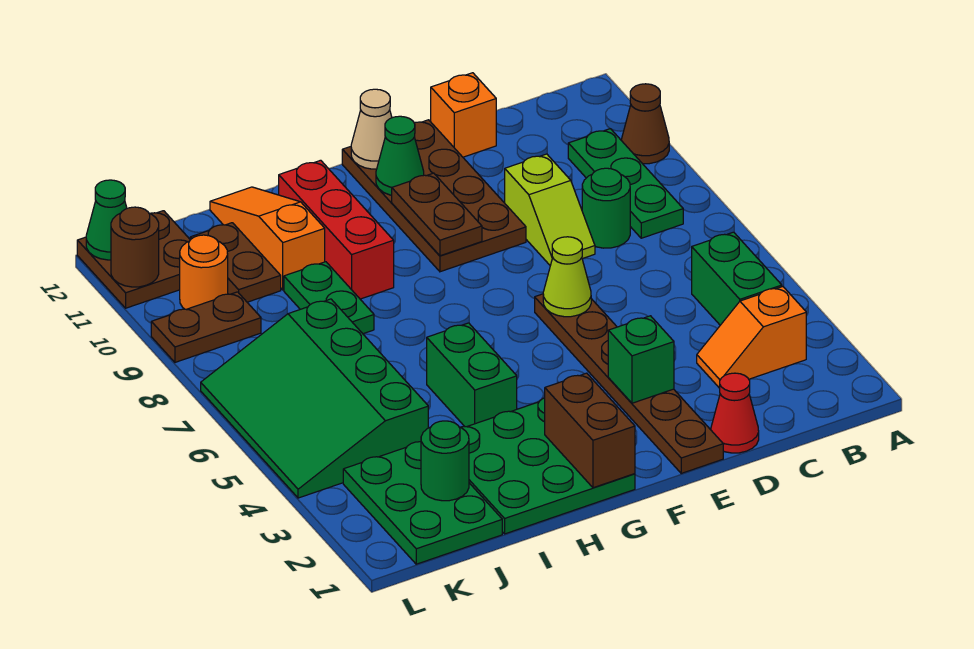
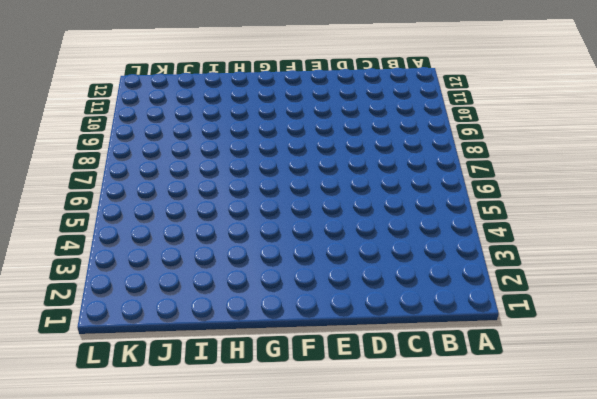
none -> brown cone A10 level 1
none -> orange slope B3:C3 level 1 top B
none -> green brick B4:B5 level 1
none -> green plate B8:B10 level 1

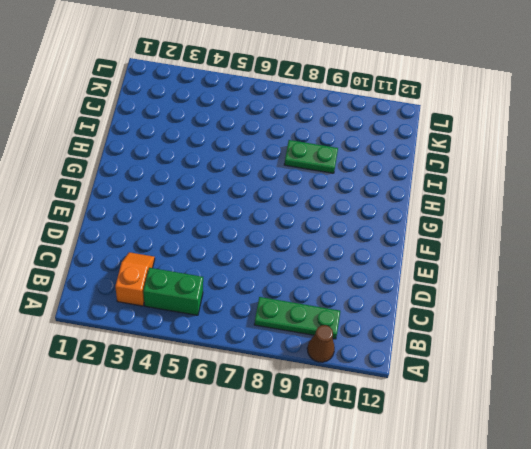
none -> green round brick C8 level 1
none -> red cone D1 level 1
none -> lime slope D8:D9 level 1 top 9
none -> orange brick D12 level 1

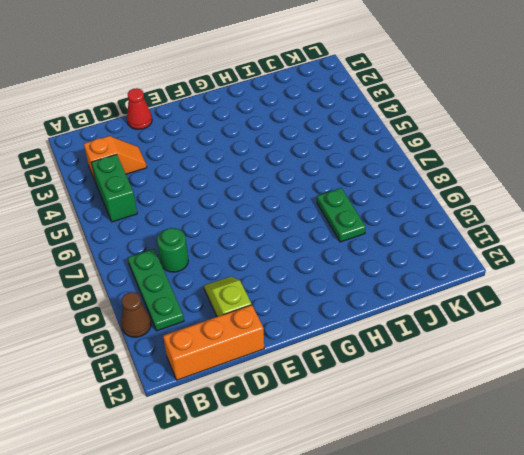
orange brick B12:D12 level 1 -> orange brick D12 level 1
lime slope D10:D11 level 1 top 11 -> lime slope D8:D9 level 1 top 9
none -> brown plate E1:E6 level 1
none -> brown plate E9:F12 level 1
none -> green plate G1:I3 level 1
none -> green brick H4:H5 level 1

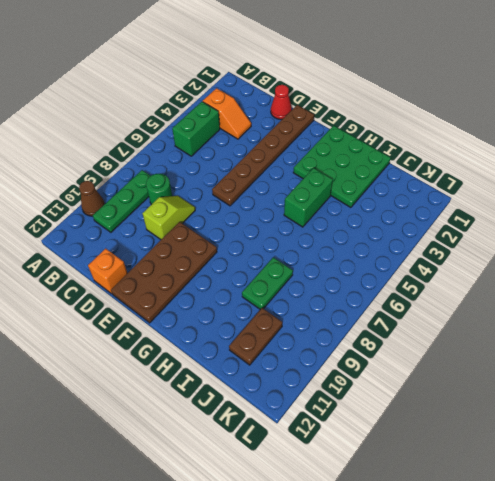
none -> red brick H9:H11 level 1
none -> orange slope I10:I12 level 1 top 10
none -> green plate J1:K3 level 1
none -> green slope J4:L7 level 1 top J

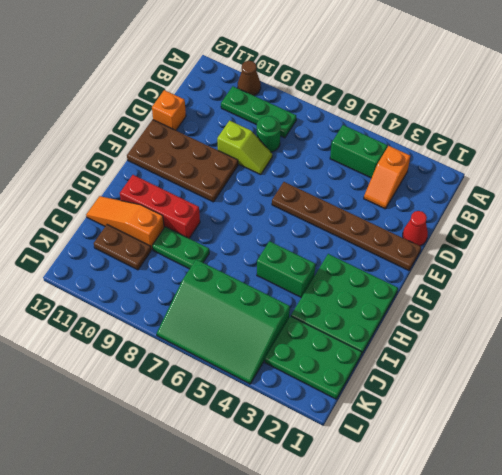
none -> brown plate K9:L9 level 1
none -> orange round brick K10 level 1
none -> brown plate K11:L12 level 1
none -> green brick E3 level 2

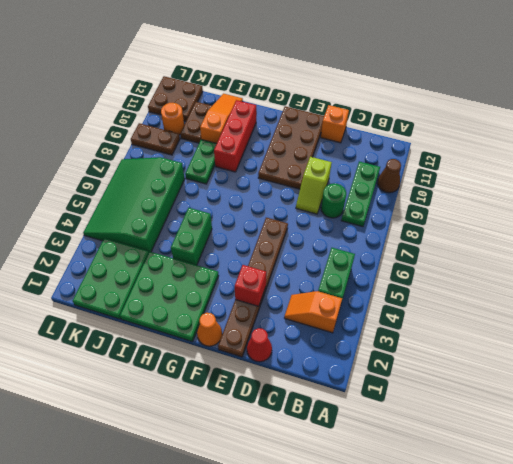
red brick E3 level 2 -> green brick E3 level 2
orange cone F1 level 1 -> none
none -> lime cone E6 level 2
none -> brown plate F9:F10 level 2
none -> green cone F11 level 2
none -> tan cone F12 level 2

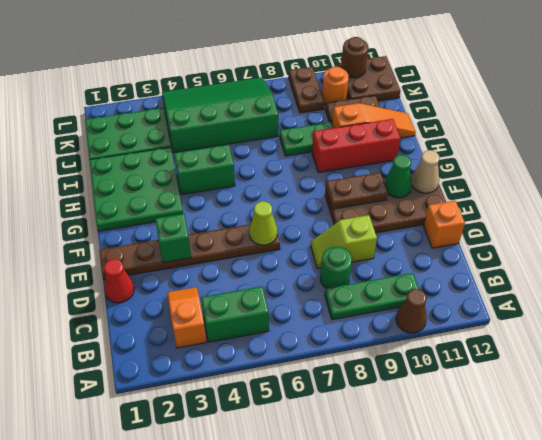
none -> brown brick G1:G2 level 2
none -> green round brick J2 level 2
none -> green cone L12 level 2

